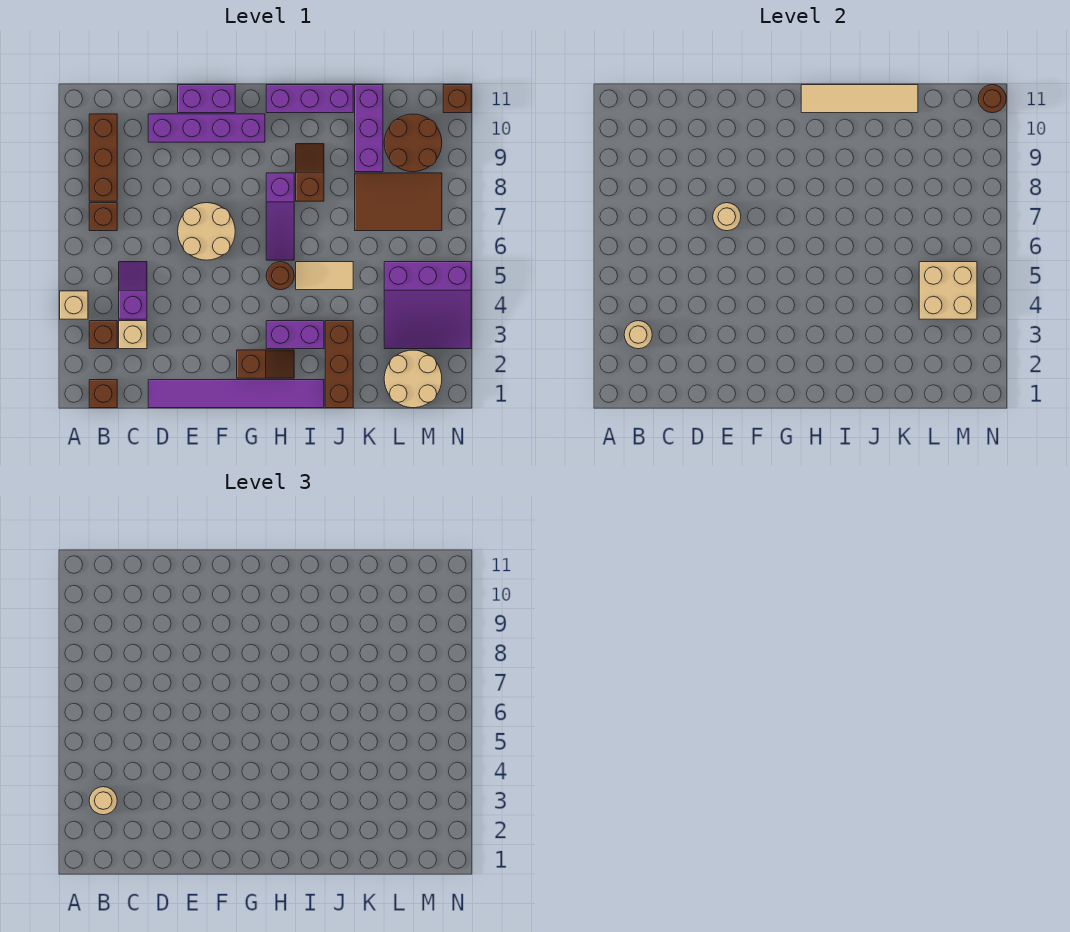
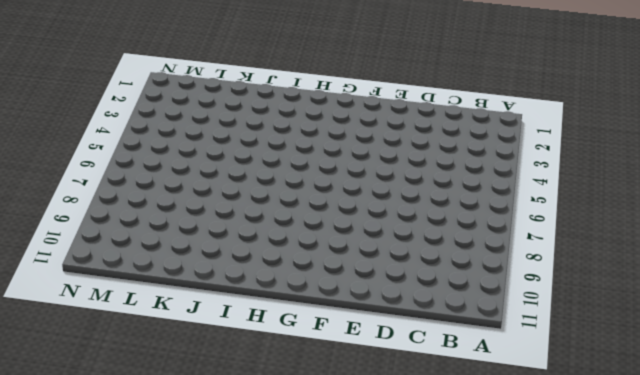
none -> tan brick A4 level 1
none -> brown brick B1 level 1
none -> brown brick B3 level 1
none -> brown brick B7 level 1

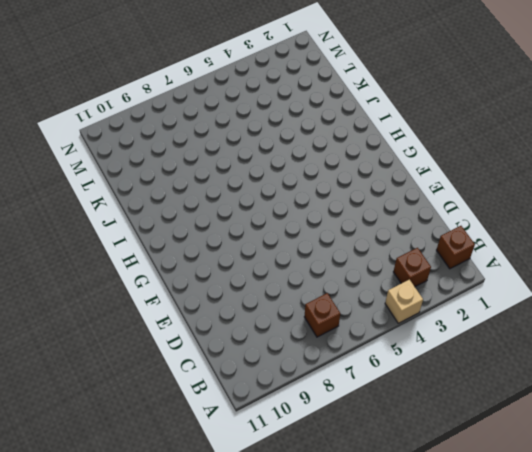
none -> brown brick B8:B10 level 1
none -> tan brick C3 level 1
none -> purple slope C4:C5 level 1 top 4
none -> purple tile D1:I1 level 1

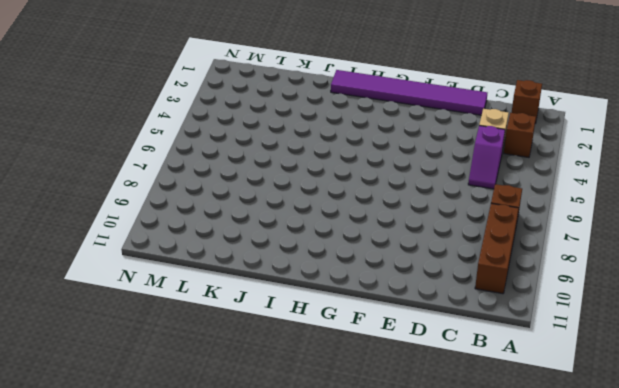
none -> tan brick A4 level 1
none -> purple brick D10:G10 level 1
none -> tan round brick E6:F7 level 1
none -> purple brick E11:F11 level 1

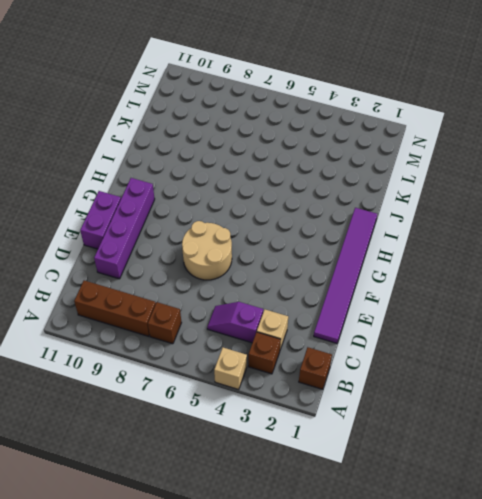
none -> brown slope G2:H2 level 1 top G
none -> purple brick H3:I3 level 1
none -> brown round brick H5 level 1
none -> purple slope H6:H8 level 1 top 8

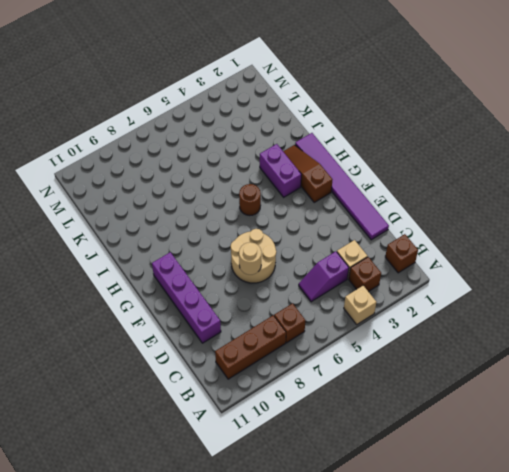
brown slope G2:I2 level 1 top G -> brown slope G2:H2 level 1 top G
none -> purple brick E11:F11 level 1
none -> purple slope H6:H8 level 1 top 8
none -> purple brick H11:J11 level 1
none -> tan tile I5:J5 level 1

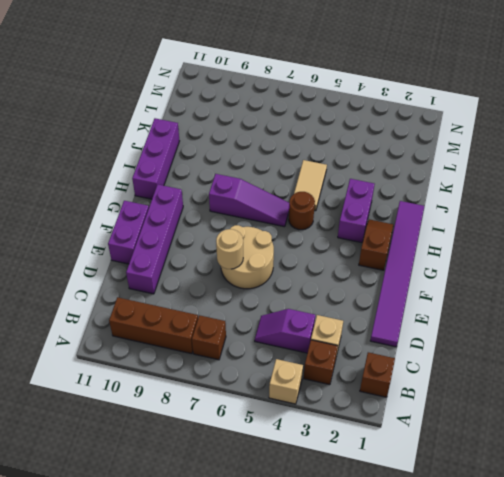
none -> brown slope I8:I9 level 1 top 8
none -> brown brick J1:J3 level 1
none -> brown tile K7:M8 level 1
none -> purple brick K9:K11 level 1

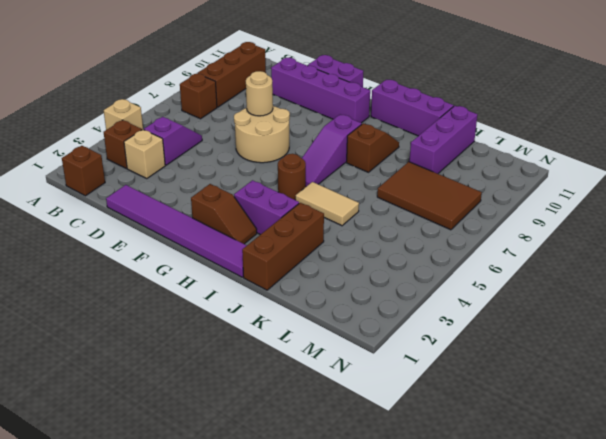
none -> tan round brick L1:M2 level 1
none -> purple slope L3:N5 level 1 top 5
none -> brown round brick L9:M10 level 1
none -> brown brick N11 level 1

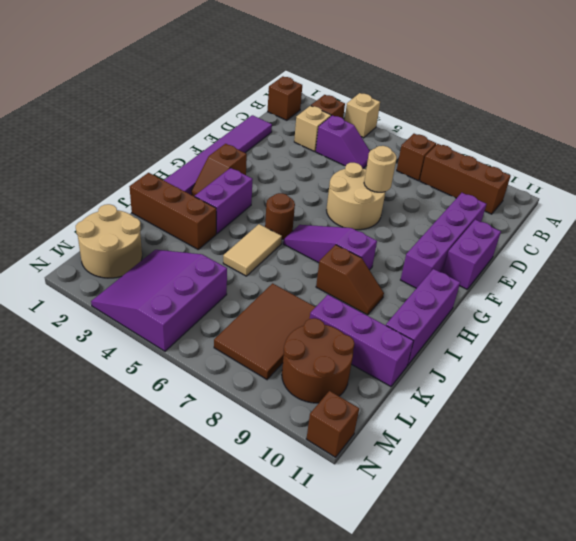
none -> tan round brick B3 level 2
none -> tan tile H11:K11 level 2
none -> tan brick L4:M5 level 2
none -> brown round brick N11 level 2

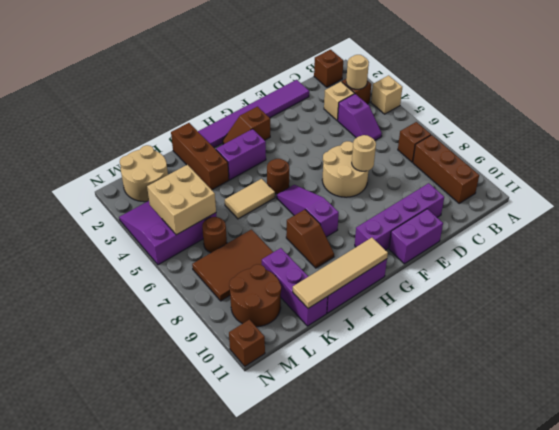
brown round brick L6 level 1 -> brown round brick N11 level 2
none -> tan round brick B3 level 3

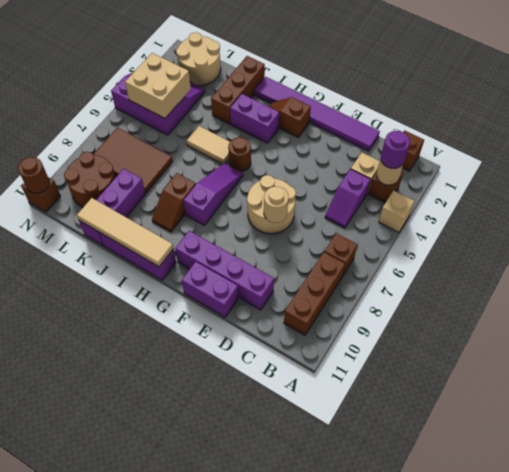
purple round brick B3 level 3 -> tan round brick B3 level 3

